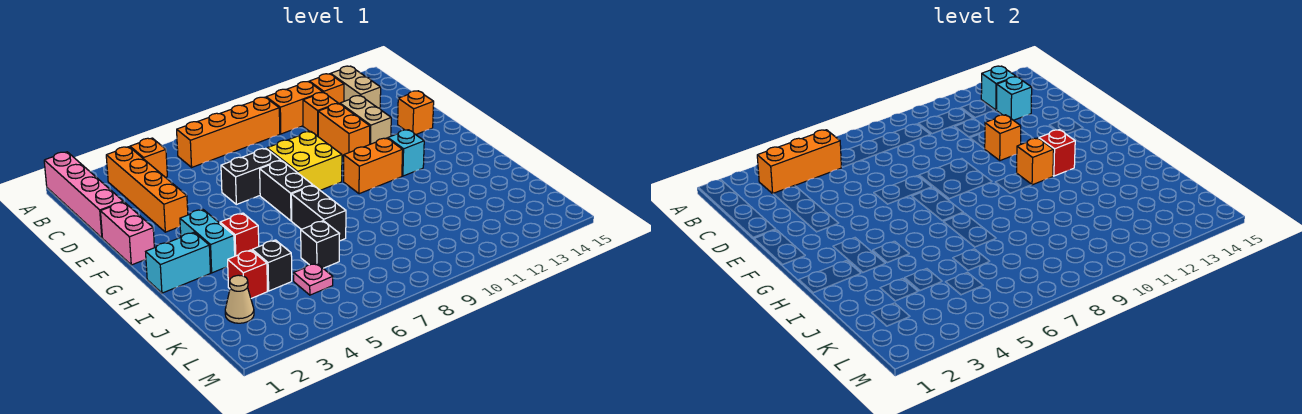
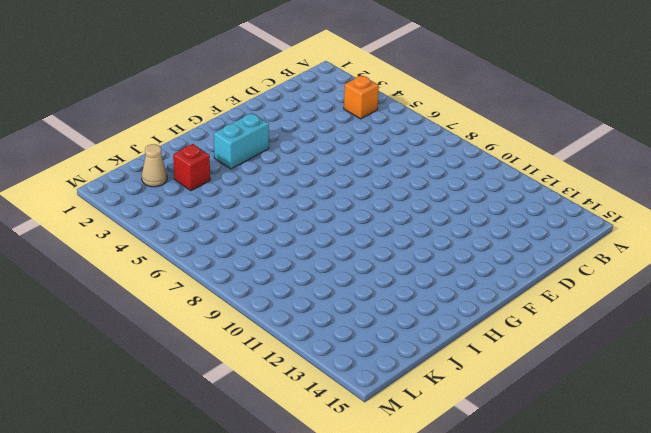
none -> pink brick A1:D1 level 1
none -> orange brick B3:E3 level 1
none -> orange brick B6:B9 level 1
none -> orange brick B10:B11 level 1

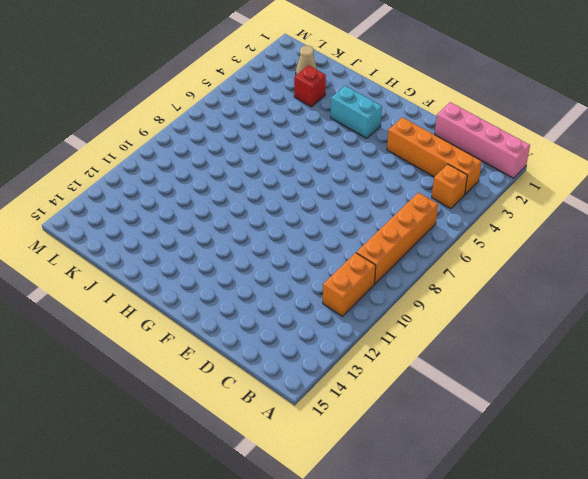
none -> orange brick B12 level 1
none -> tan brick B13:C13 level 1
none -> orange brick C11 level 1
none -> orange brick D11:E11 level 1

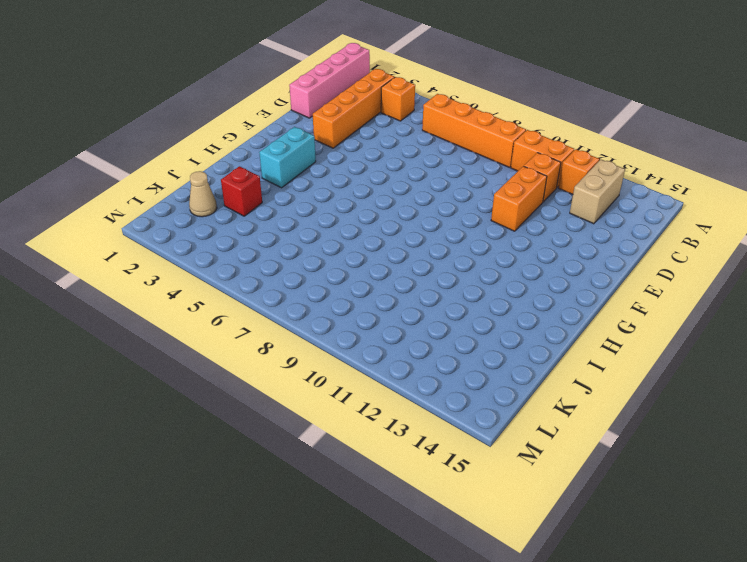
none -> tan brick D12:E12 level 1
none -> pink brick E1:F1 level 1
none -> black brick E6:E7 level 1
none -> yellow brick E8:F9 level 1

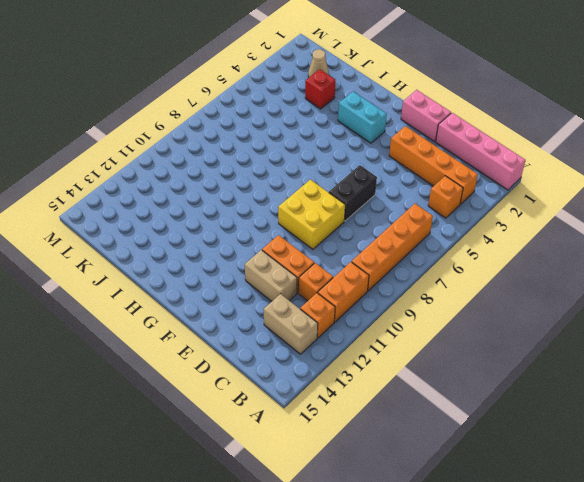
none -> orange brick E14 level 1
none -> black brick F7:G7 level 1
none -> orange brick G10:G11 level 1
none -> cyan brick G12 level 1

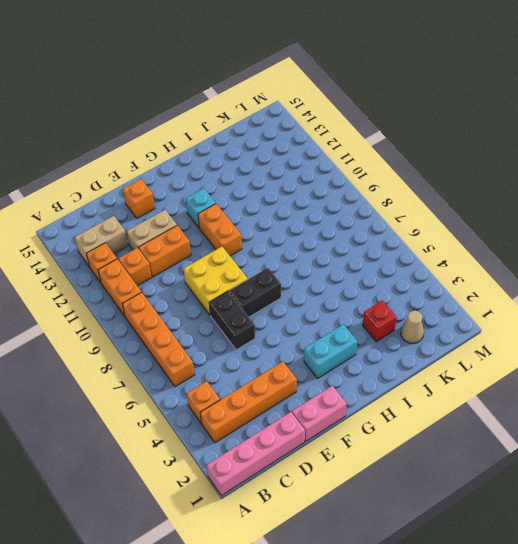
none -> cyan brick H1:H2 level 1
none -> red brick H4 level 1
none -> black brick H7:I7 level 1
none -> black brick J4 level 1

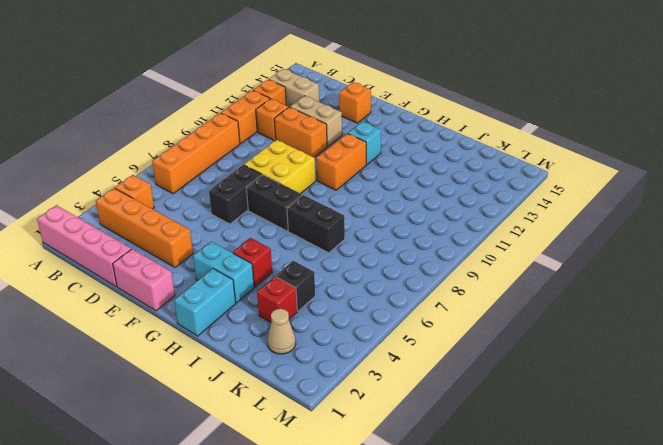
none -> black brick J6 level 1
none -> pink plate K5 level 1
none -> orange brick B3:B5 level 2
none -> cyan brick B13 level 2

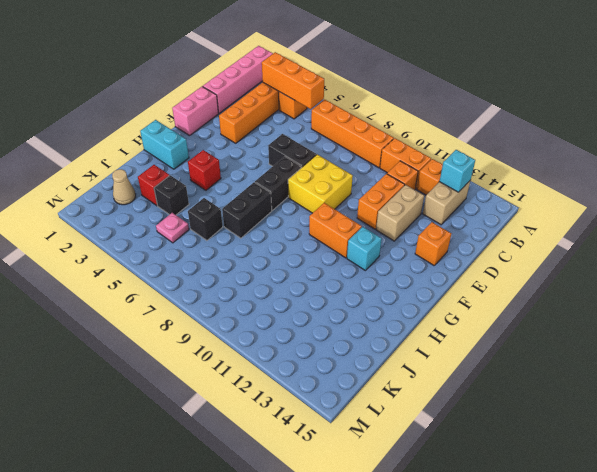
none -> cyan brick G3:H3 level 1
none -> cyan brick C13 level 2
none -> orange brick E11 level 2
none -> orange brick G11 level 2

